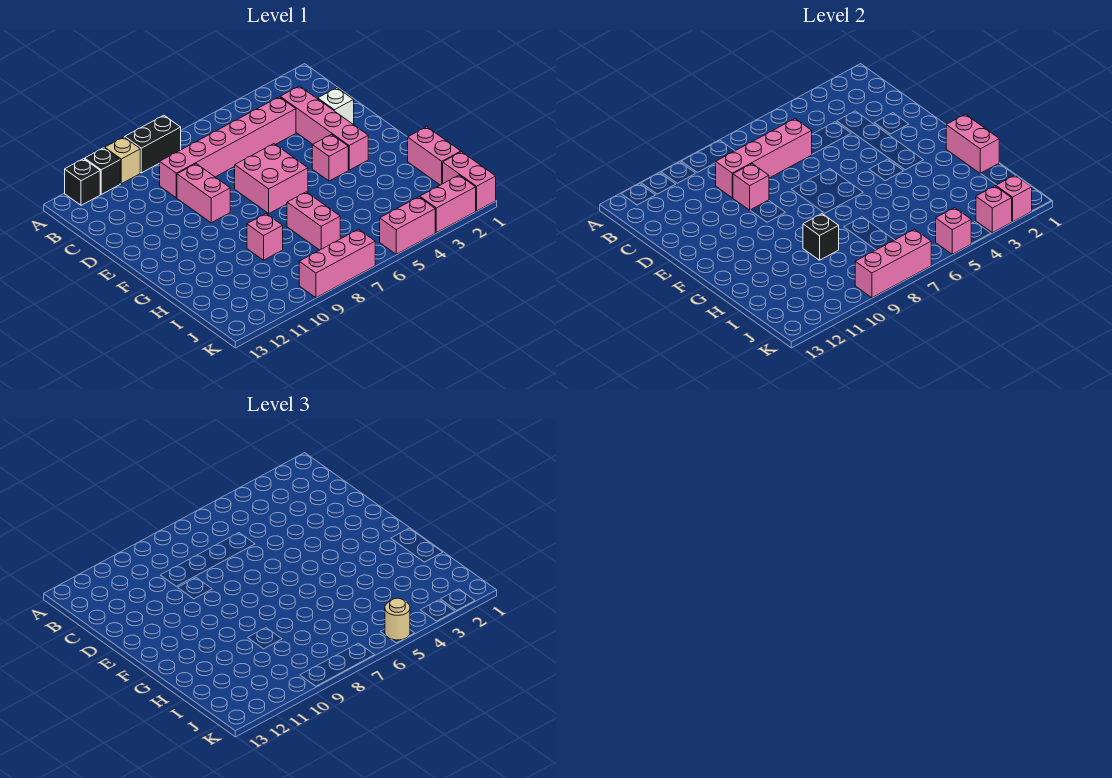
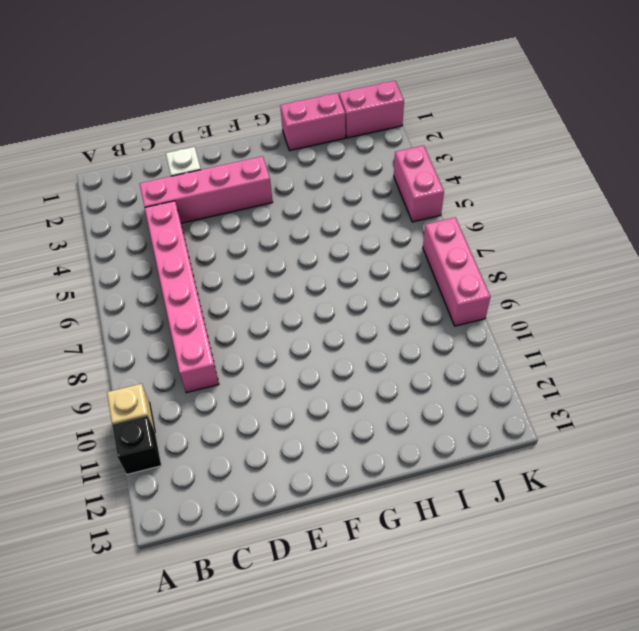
none -> black brick A8:A9 level 1
none -> black brick A12 level 1
none -> pink brick D9:E9 level 1

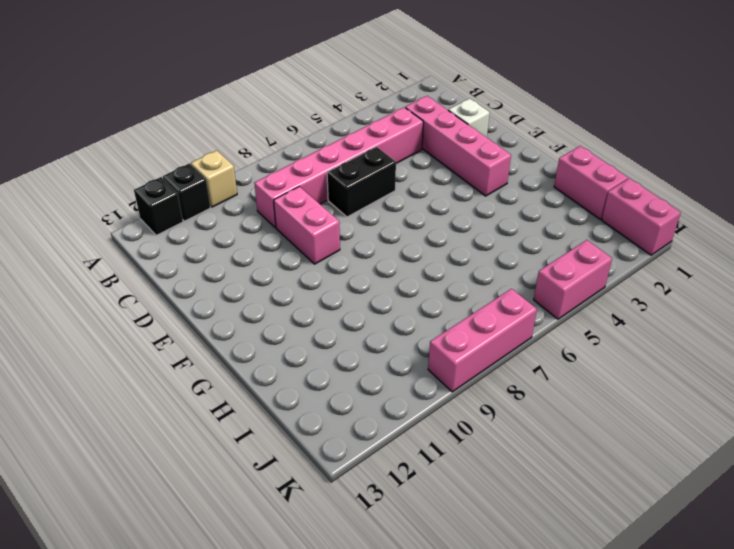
black brick D6:D7 level 1 -> black brick A8:A9 level 1
none -> pink brick E6:F7 level 1
none -> pink brick F4 level 1
none -> pink brick H7:I7 level 1

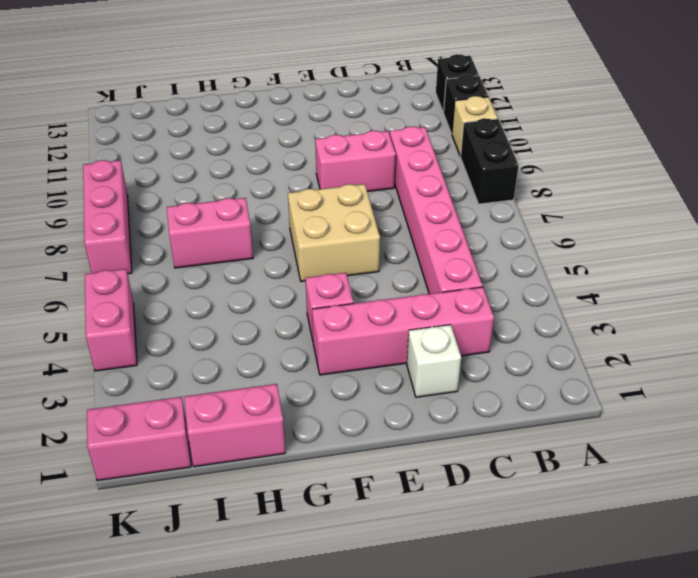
tan brick E6:F7 level 1 -> pink brick E6:F7 level 1
none -> pink brick H9 level 1
none -> pink brick K2:K3 level 1
none -> pink brick C6:C9 level 2

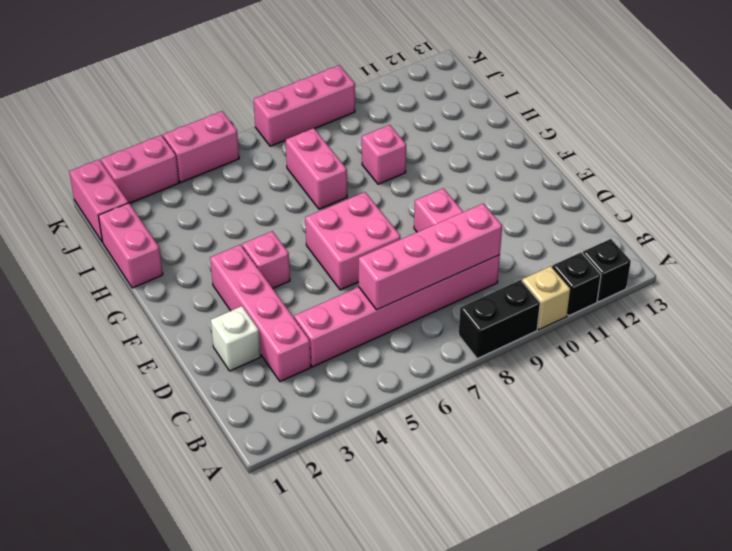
none -> pink brick D9 level 2
none -> pink brick G1:H1 level 2
none -> black brick H9 level 2

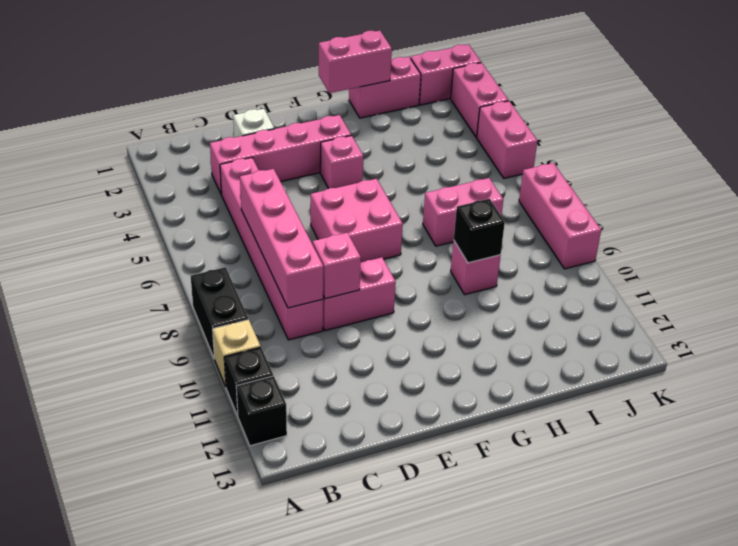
none -> pink brick K2 level 2
none -> pink brick K3 level 2
none -> pink brick K5 level 2

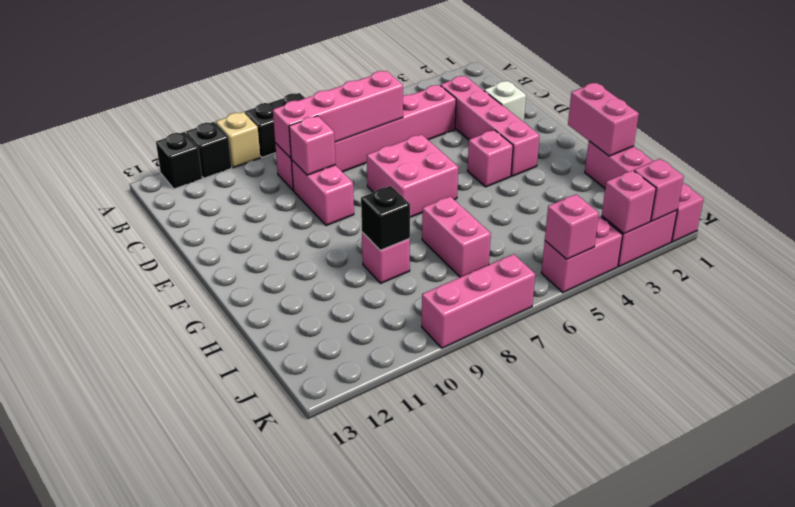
none -> pink brick K7:K9 level 2
none -> tan round brick K5 level 3

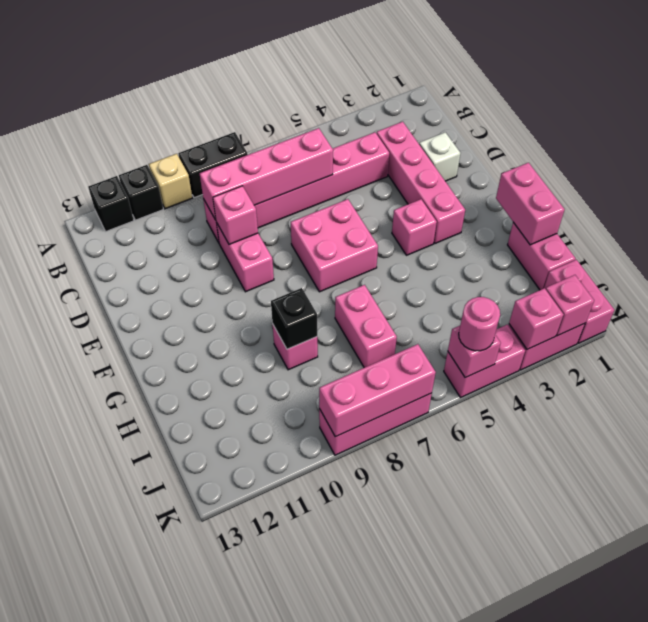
pink round brick K5 level 3 -> tan round brick K5 level 3

